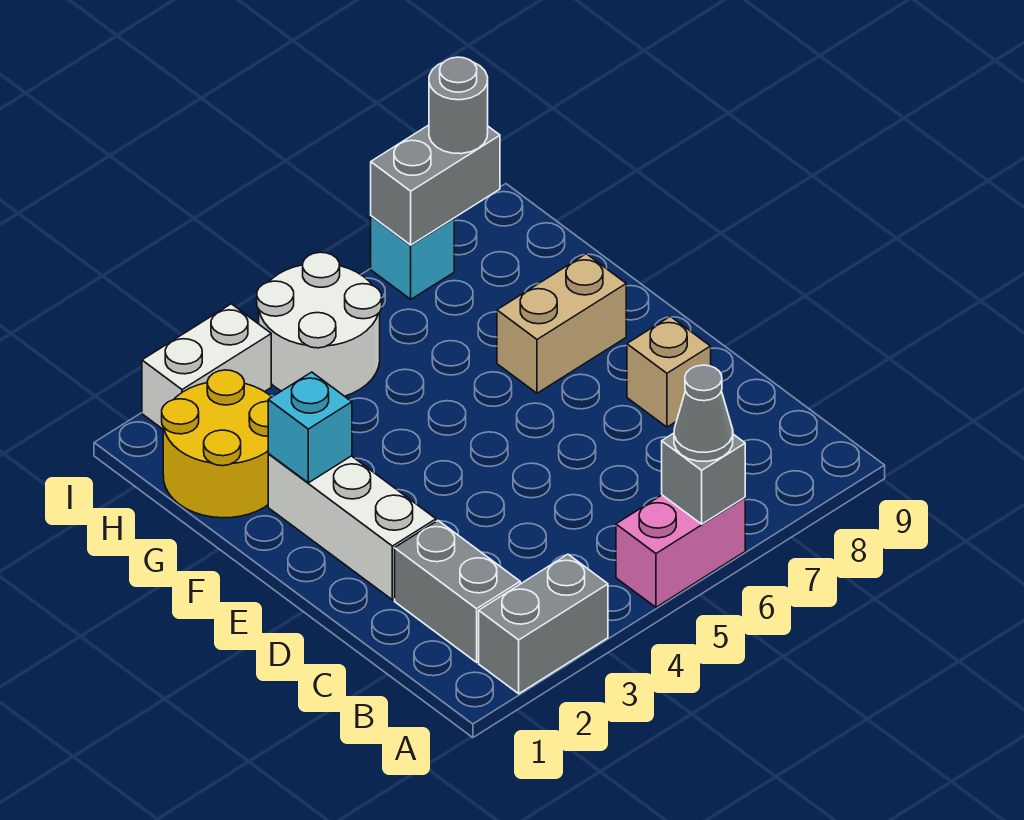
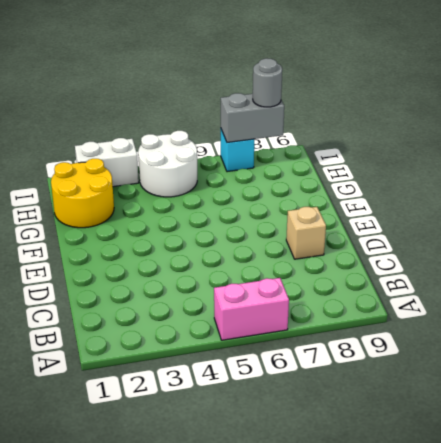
none -> grey brick A2:A3 level 1
none -> grey brick B2:C2 level 1
none -> white brick D2:F2 level 1

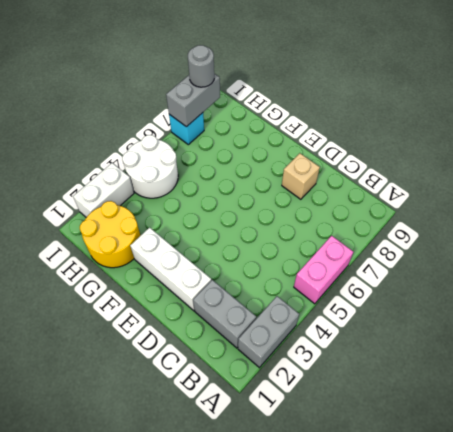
none -> tan brick F7:F8 level 1
none -> grey brick A6 level 2
none -> cyan brick F2 level 2

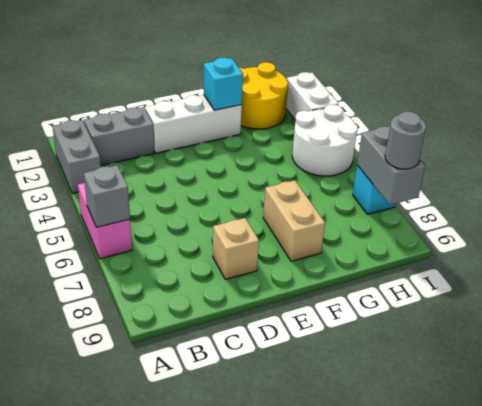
none -> grey cone A6 level 3

